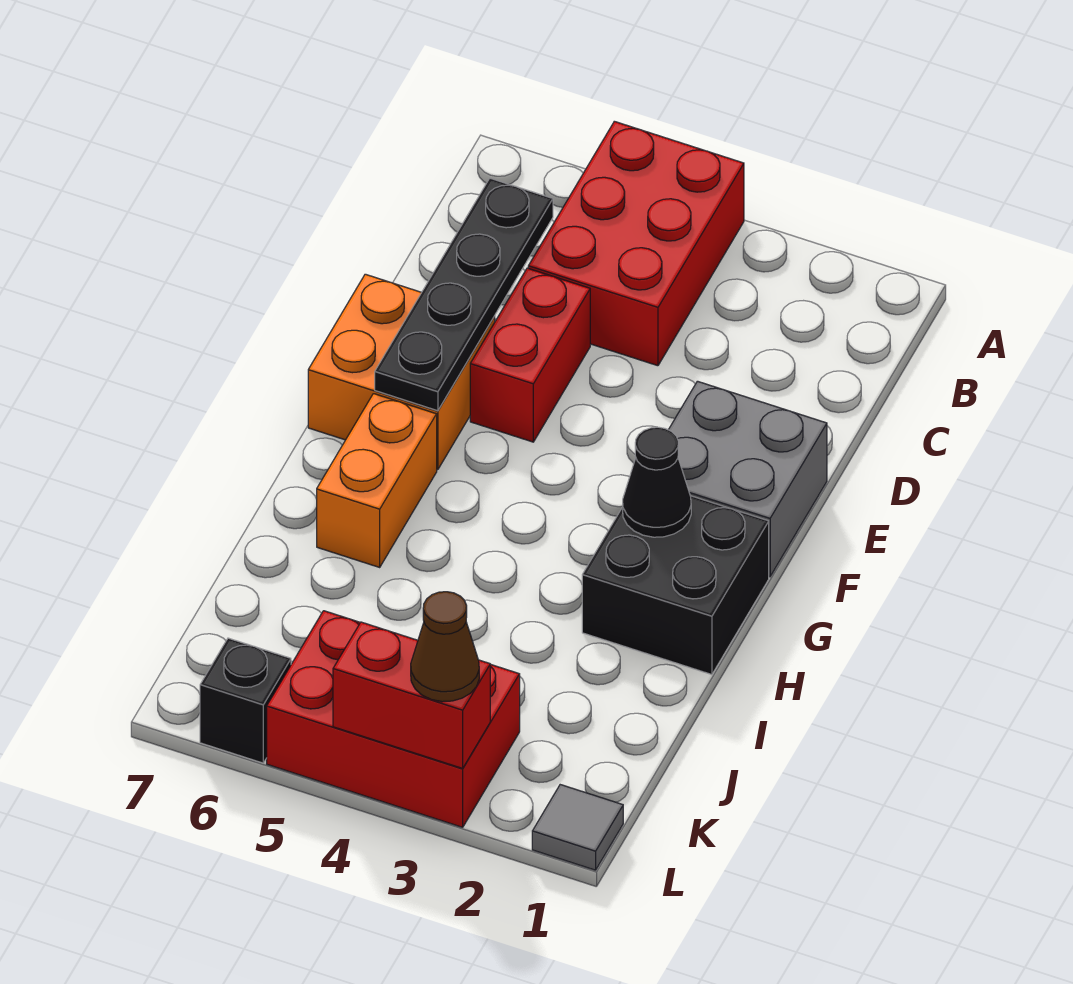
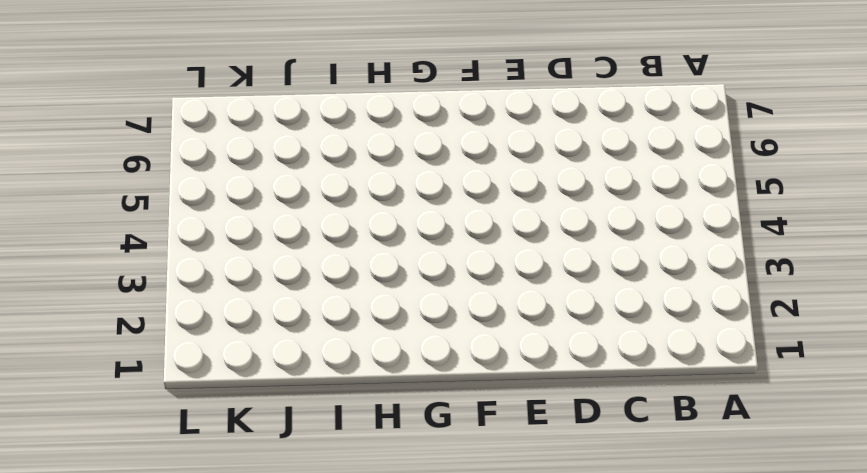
none -> red brick A4:C5 level 1
none -> red brick D5:E5 level 1
none -> grey brick E1:F2 level 1

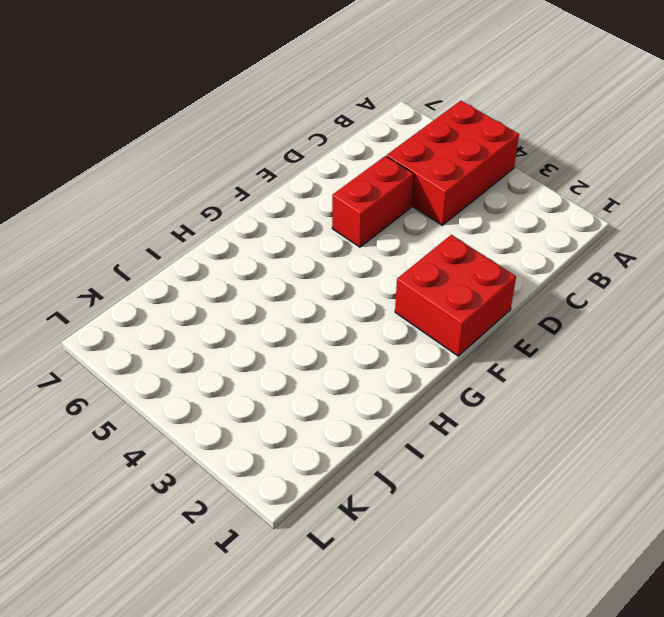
red brick E1:F2 level 1 -> grey brick E1:F2 level 1
none -> orange brick E6:F7 level 1
none -> black brick G1:H2 level 1
none -> orange brick G6:H6 level 1

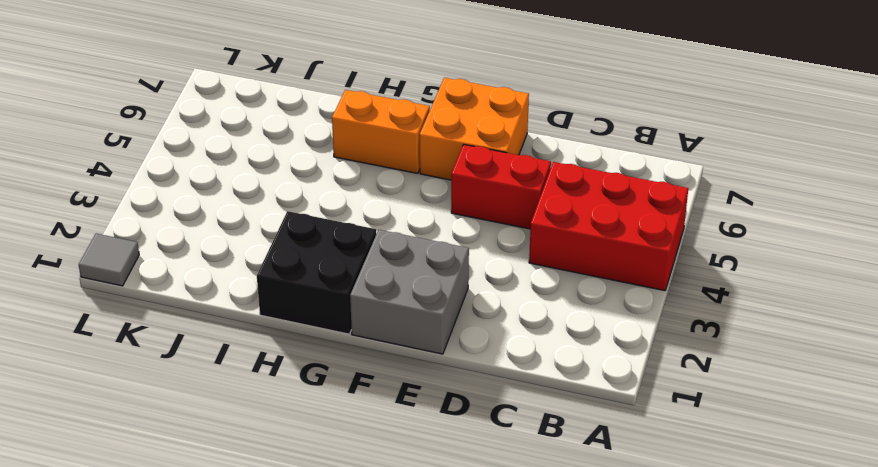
none -> red brick K3:L5 level 1
none -> black brick L6 level 1
none -> black plate C6:F6 level 2

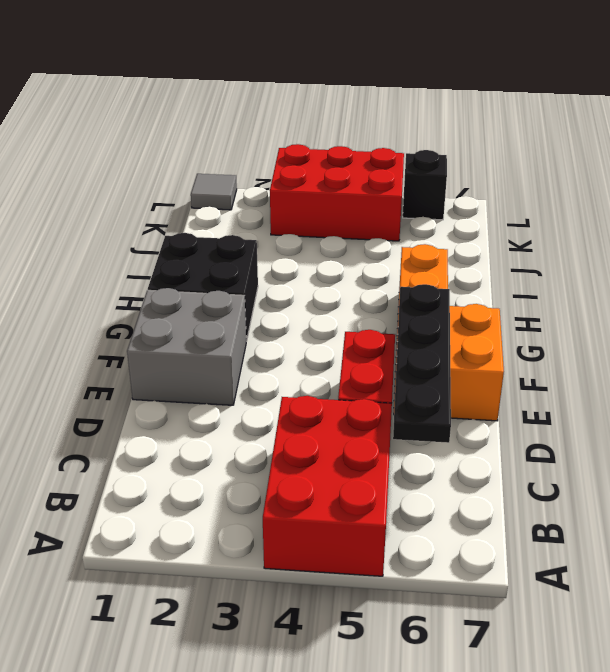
none -> black cone G2 level 2
none -> red brick L3:L4 level 2
none -> brown cone L3 level 3

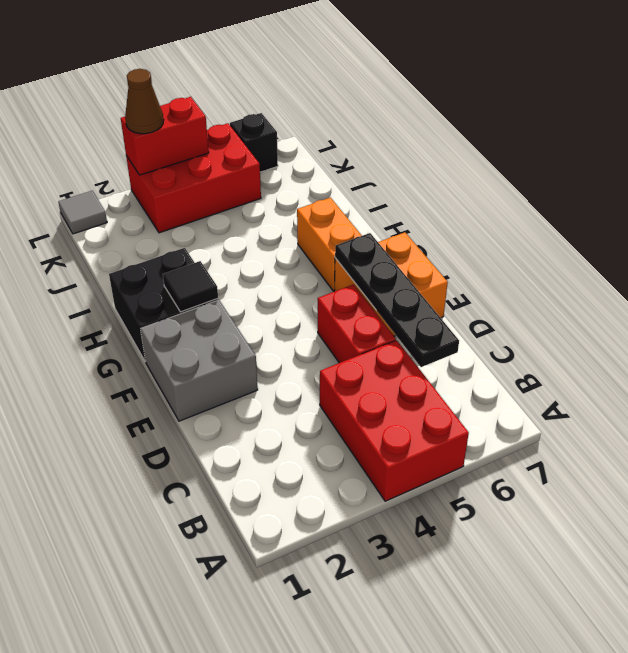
black tile G2 level 2 -> black cone G2 level 2

